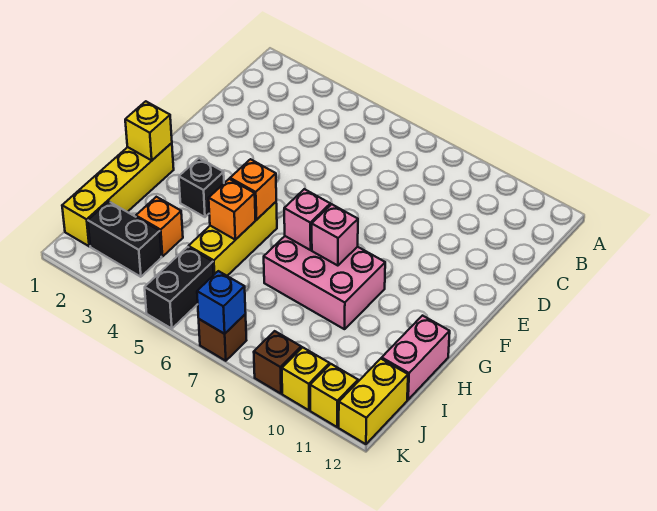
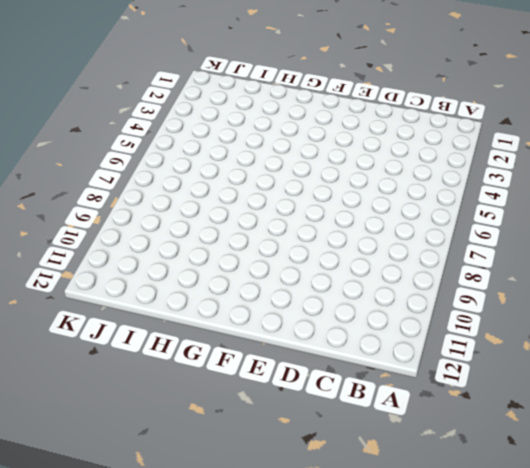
none -> yellow brick G1:J1 level 1
none -> black brick G3 level 1
none -> yellow brick G5:I5 level 1

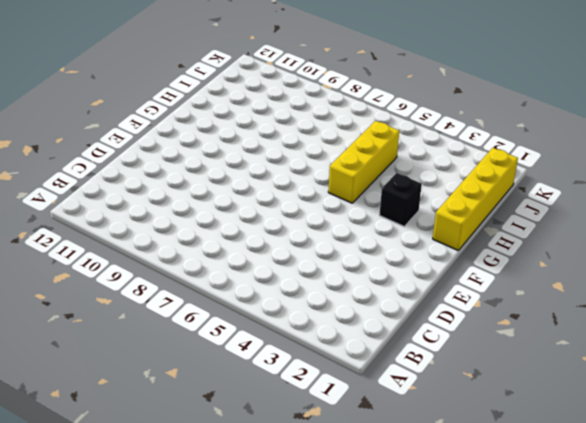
none -> pink brick G7:H9 level 1
none -> pink brick H12:I12 level 1
none -> orange brick I3 level 1

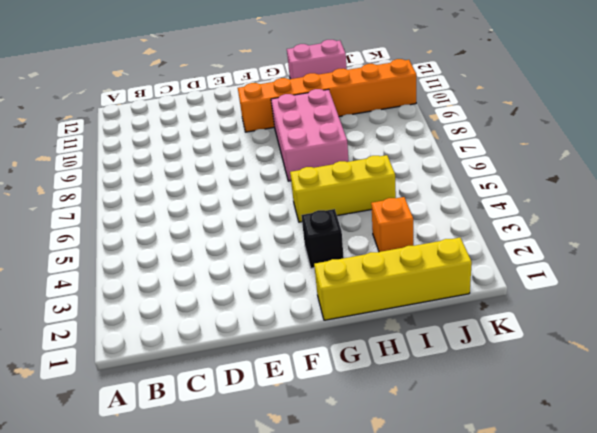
orange brick F10:K10 level 1 -> yellow brick K10 level 1
none -> black brick J2:J3 level 1
none -> black brick J5:K5 level 1
none -> yellow brick J12:K12 level 1

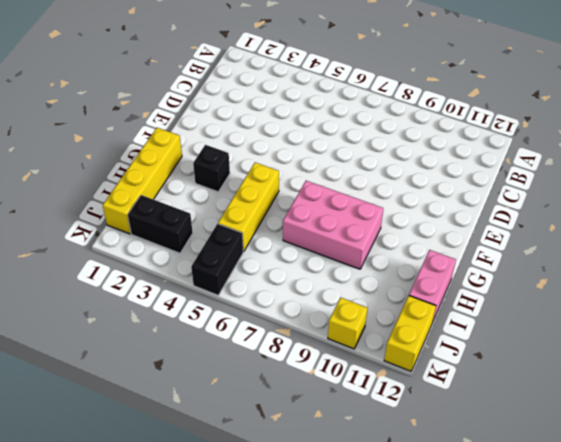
none -> orange brick I3 level 1
none -> brown brick K7 level 1
none -> brown brick K9 level 1

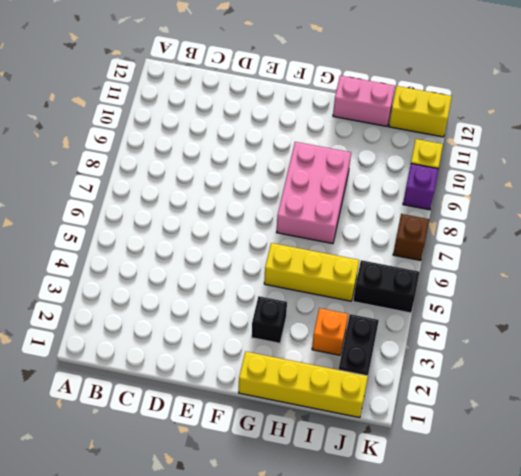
purple brick K9 level 1 -> brown brick K9 level 1
none -> yellow brick K11 level 1
none -> yellow brick G1 level 2
none -> orange brick G5 level 2

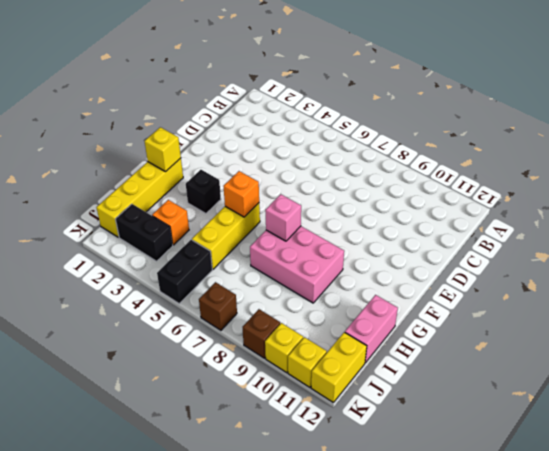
none -> pink brick G8 level 2
none -> orange brick H5 level 2
none -> blue brick K7 level 2

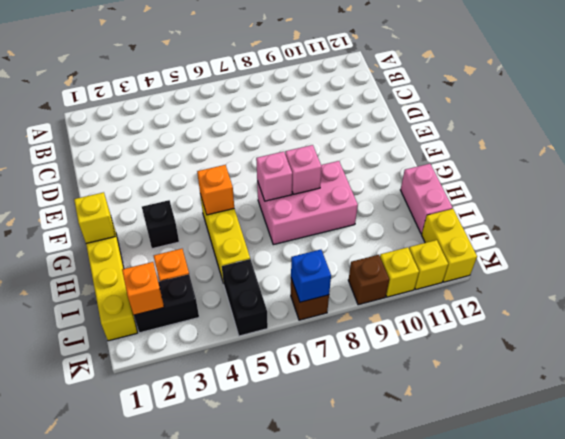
orange brick J2 level 2 -> orange brick H5 level 2

